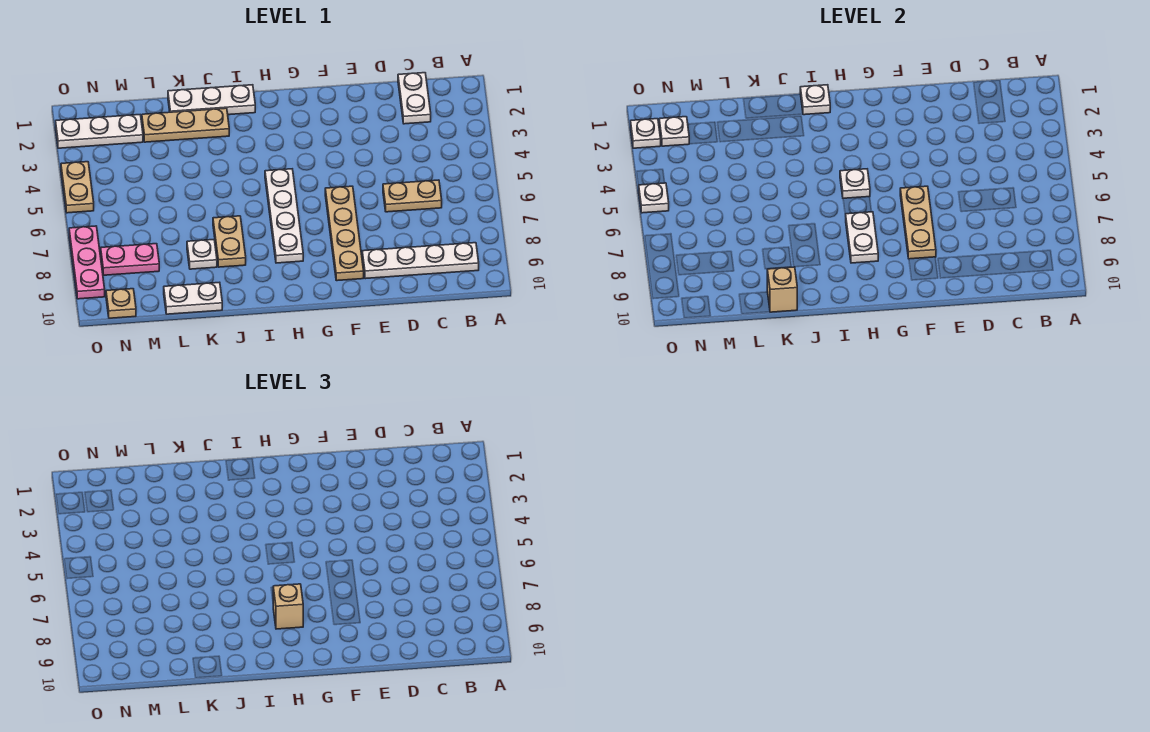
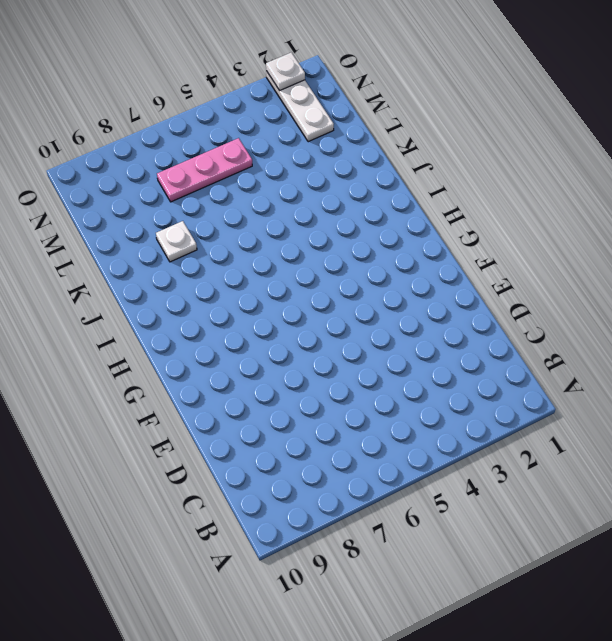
pink plate M5:M7 level 1 -> pink plate O7:O9 level 1
none -> white plate B9:E9 level 1
none -> white plate C1:C2 level 1
none -> tan plate C6:D6 level 1

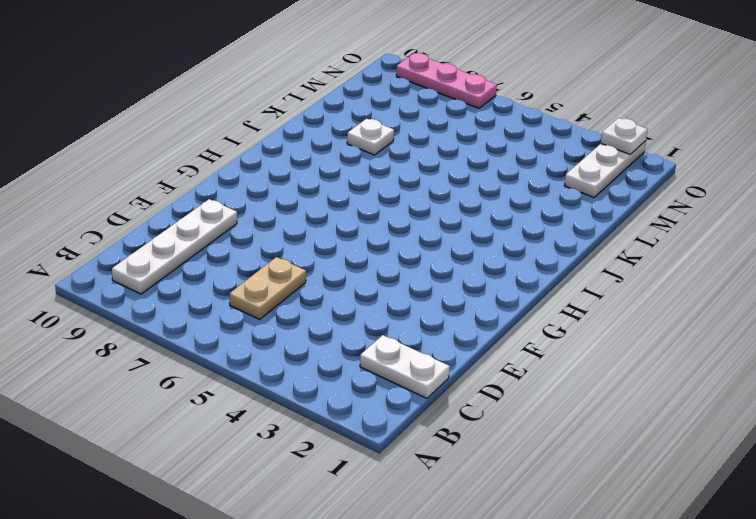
none -> tan plate F6:F9 level 1
none -> white plate H5:H8 level 1
none -> white plate I1:K1 level 1

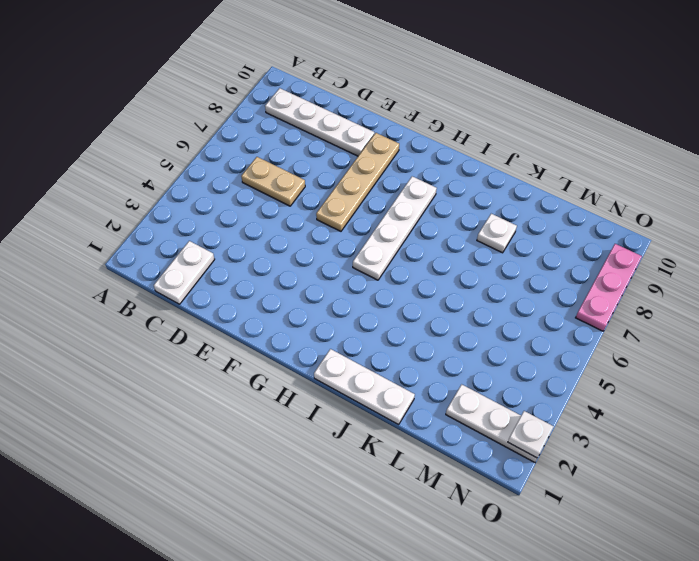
none -> tan plate J2:L2 level 1
none -> tan plate J7:J8 level 1
none -> white plate K10:L10 level 1

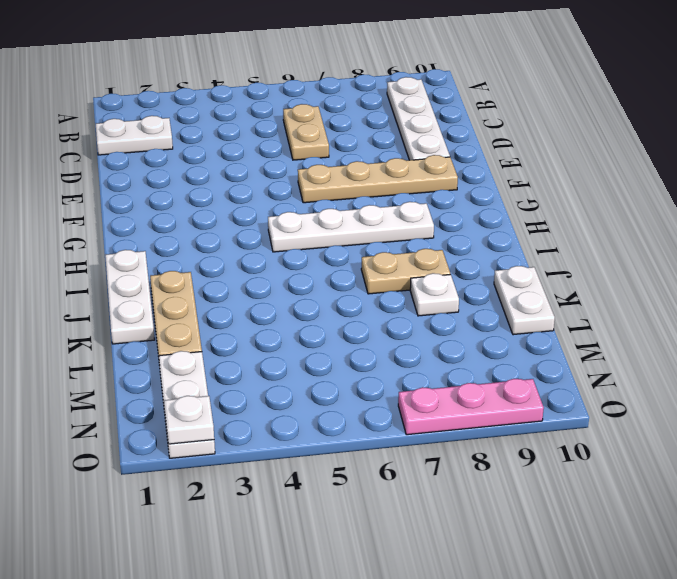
none -> pink plate M8:N8 level 1
none -> tan plate N10 level 1
none -> tan plate O4:O5 level 1

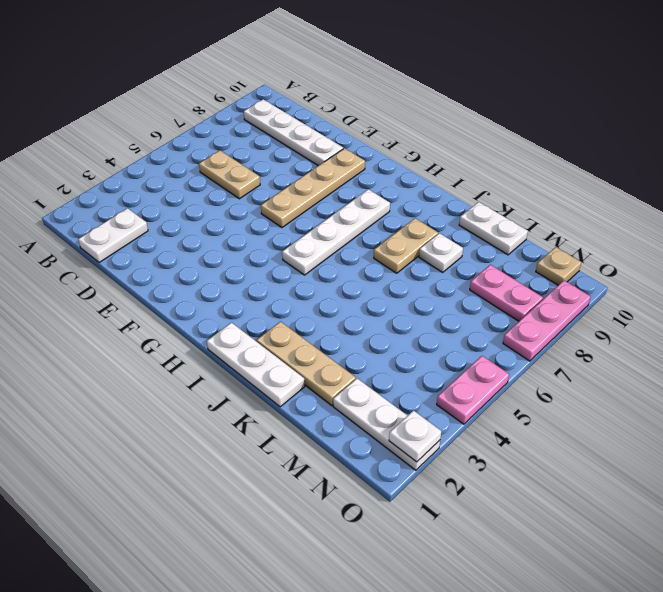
pink plate O4:O5 level 1 -> tan plate O4:O5 level 1
none -> tan plate F6:F8 level 2
none -> white plate H5 level 2
none -> white plate H7:H8 level 2

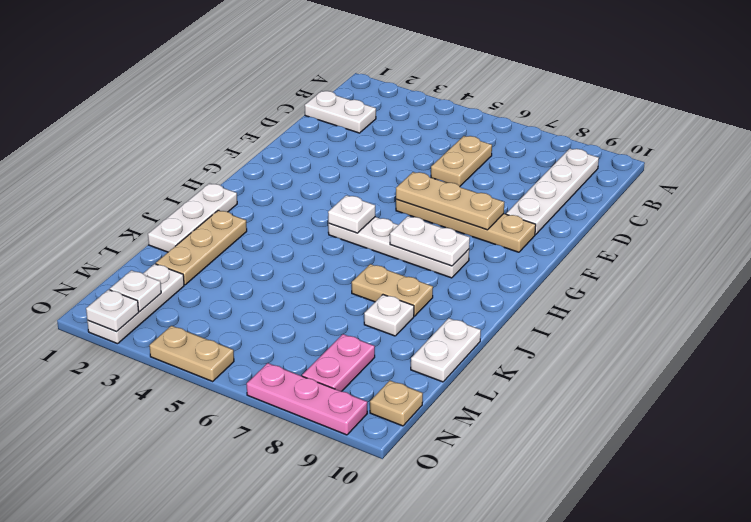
none -> white plate I1 level 2
none -> tan brick K10 level 2
none -> white plate O5 level 2

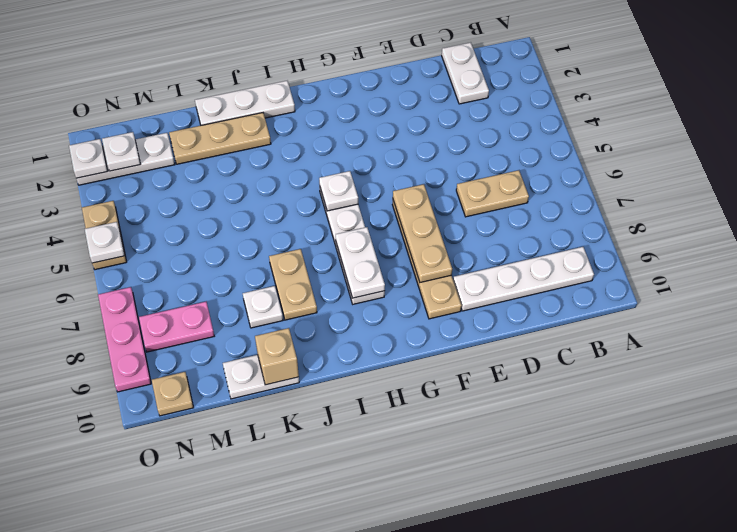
none -> white plate I1 level 2
none -> tan brick H8 level 3

